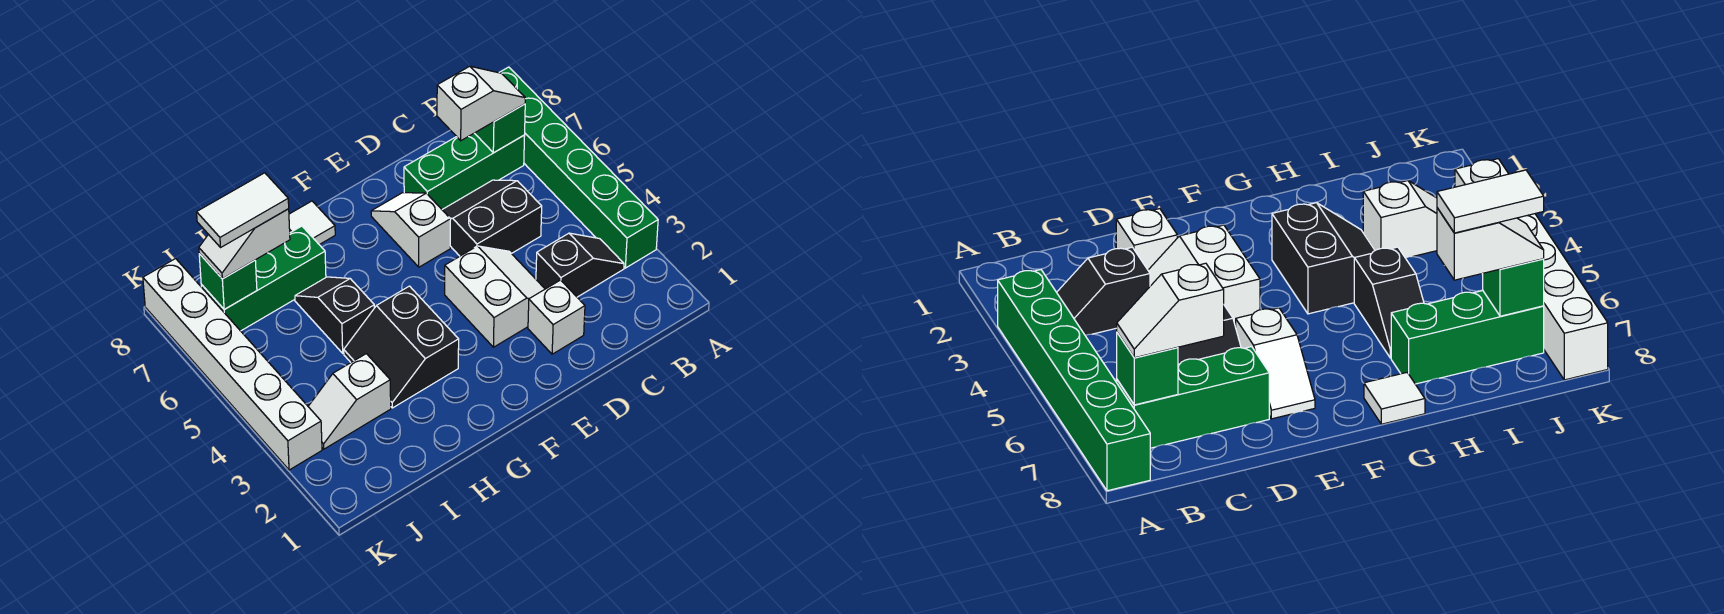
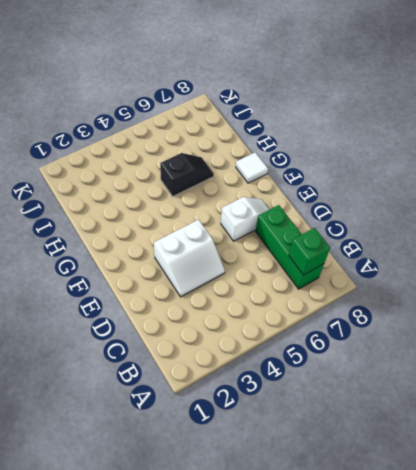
none -> green brick A3:A8 level 1
none -> black slope B3:C3 level 1 top C
none -> black slope C5:D6 level 1 top 5

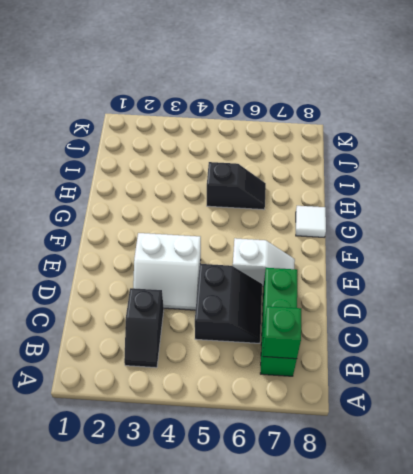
none -> green brick A3:A8 level 1
none -> white brick D2 level 1
none -> black slope G3:H4 level 1 top G

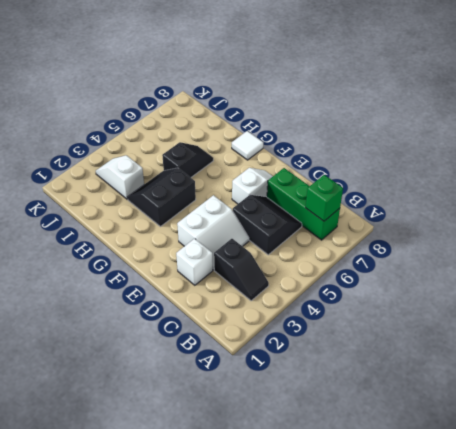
none -> green brick A3:A8 level 1
none -> green brick H7:J7 level 1
none -> white brick K3:K8 level 1

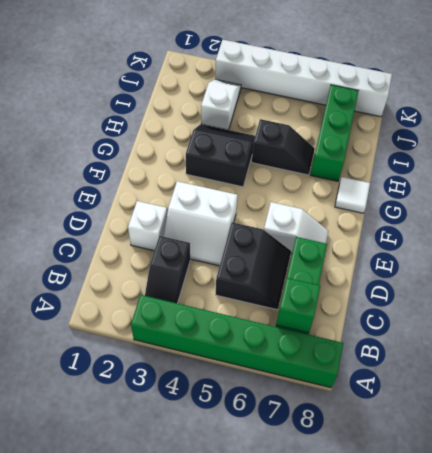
none -> green brick J7 level 2
none -> white slope B7:C7 level 3 top C
none -> white slope I7:J7 level 3 top I

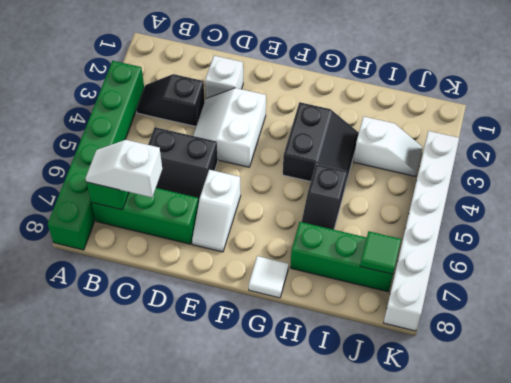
green tile J7 level 2 -> green brick J7 level 2
none -> white slope I7:J7 level 3 top I
none -> white tile I7:J7 level 4

